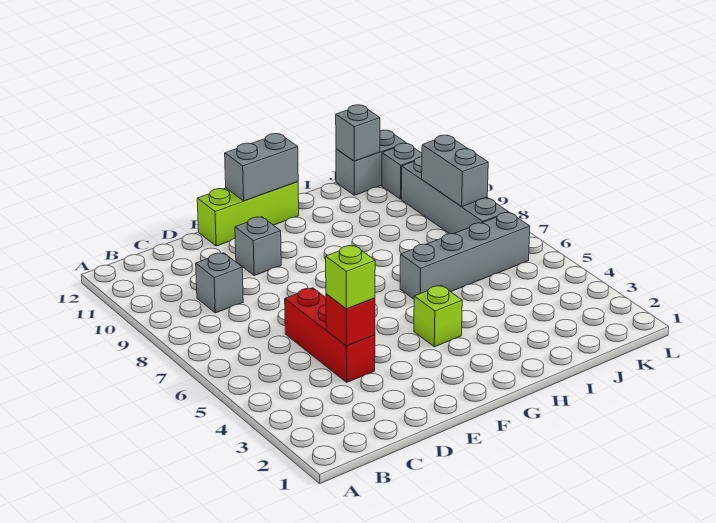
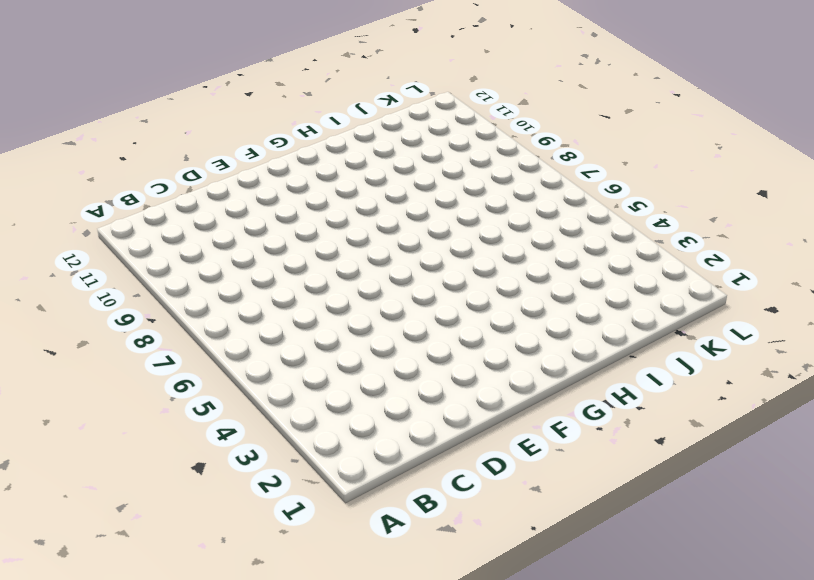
none -> grey brick C9 level 1
none -> red brick D4:D6 level 1
none -> grey brick E10 level 1

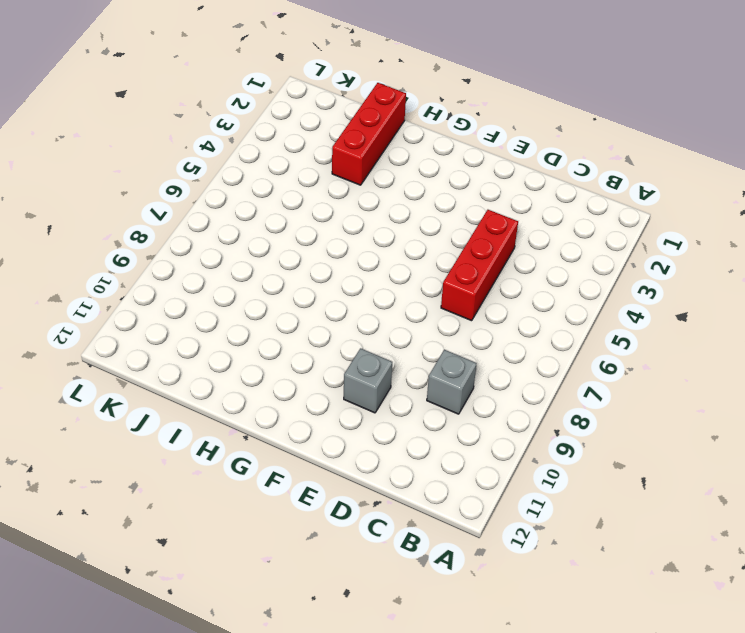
red brick I1:I3 level 1 -> none
none -> lime brick E12:G12 level 1
none -> lime brick G4 level 1
none -> grey brick H6:K6 level 1

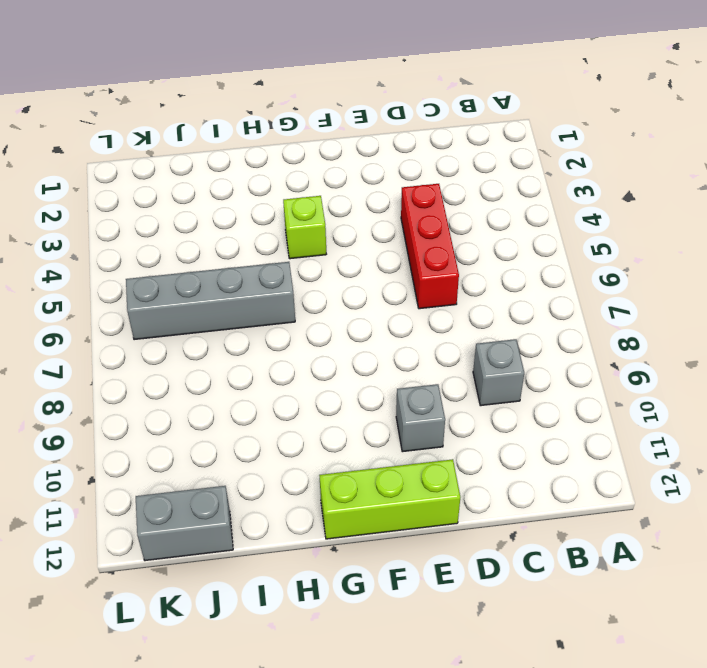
none -> grey brick K7:K10 level 1
none -> grey brick K11 level 1
none -> red brick D4 level 2

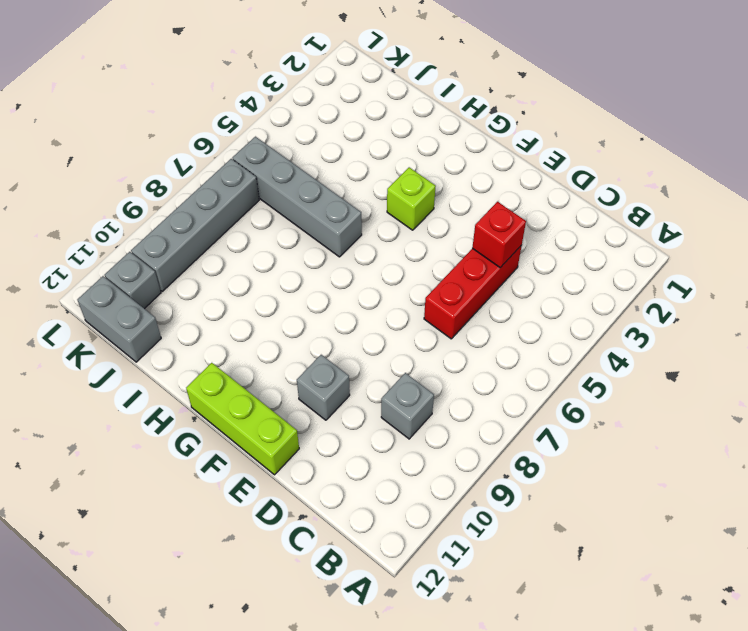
none -> grey brick F12:G12 level 2
none -> grey brick J12 level 2
none -> grey brick K8:K9 level 2

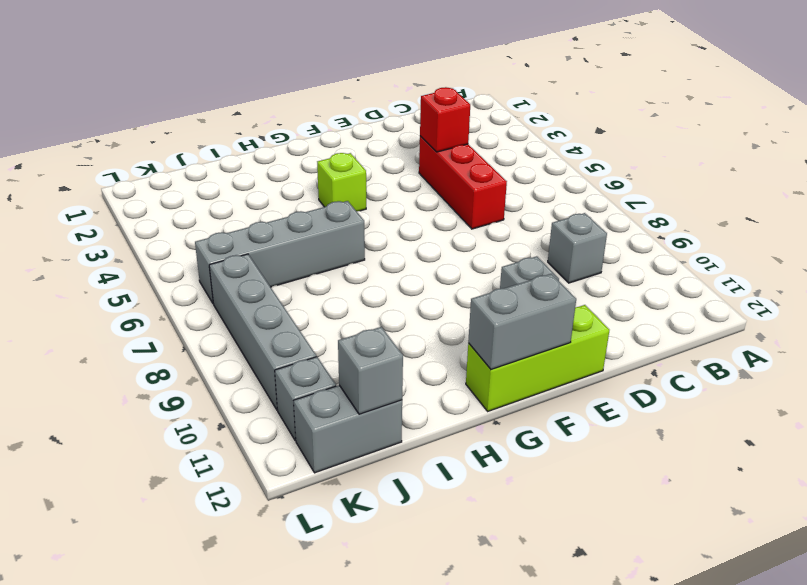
none -> grey brick K8:K9 level 2
none -> lime brick D4 level 3

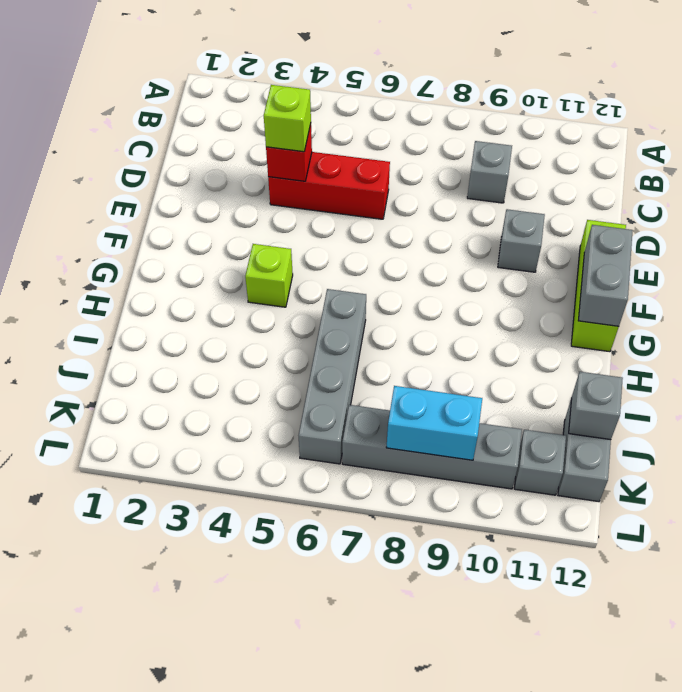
cyan brick K8:K9 level 2 -> grey brick K8:K9 level 2

